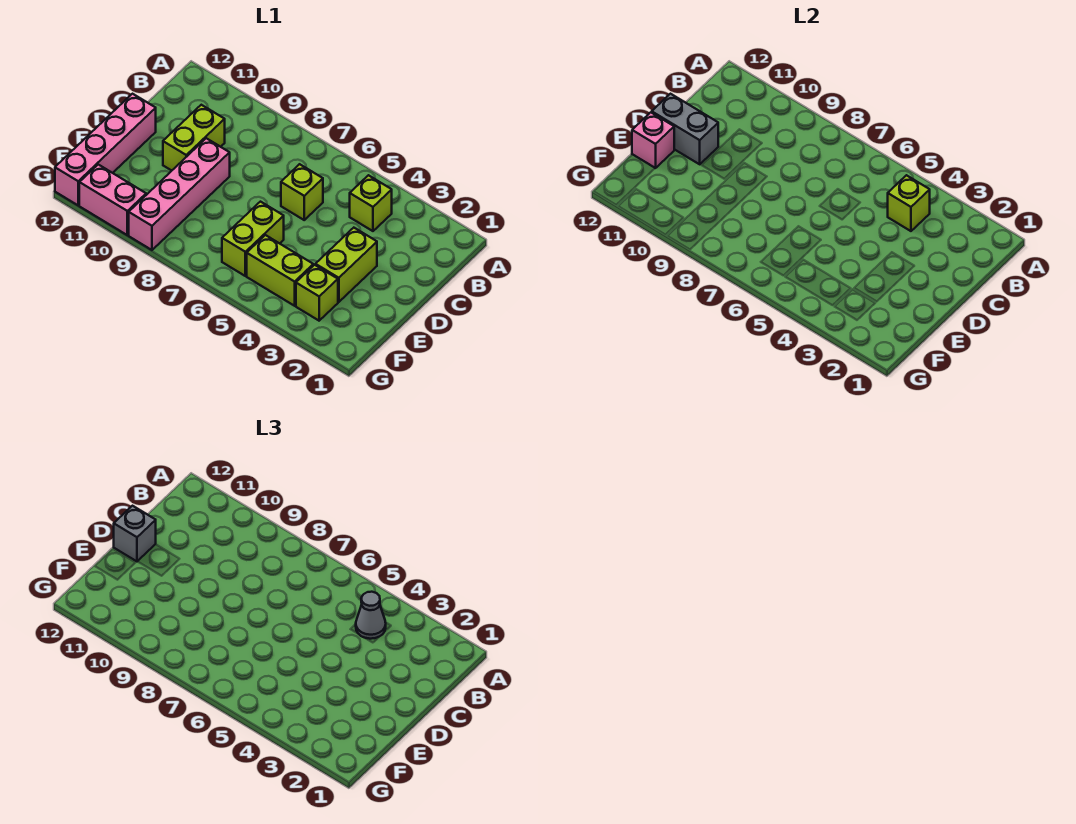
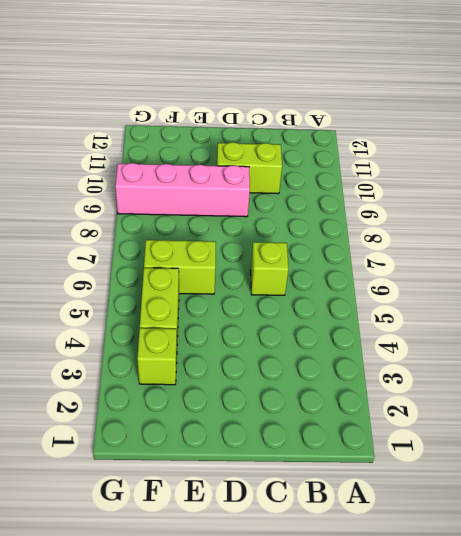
none -> lime brick B4 level 1
none -> lime brick D3:E3 level 1
none -> pink brick D12:G12 level 1

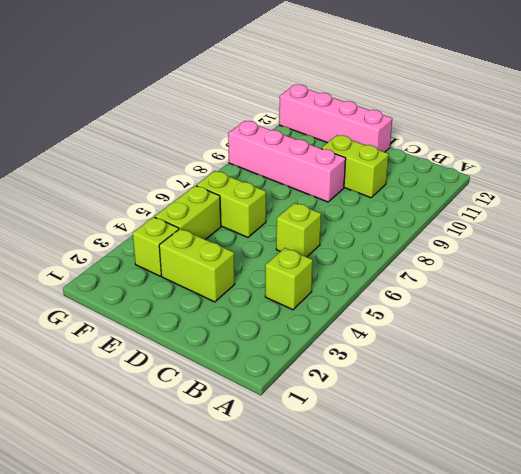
none -> pink brick G10:G11 level 1
none -> lime brick B4 level 2
none -> grey brick D11:D12 level 2

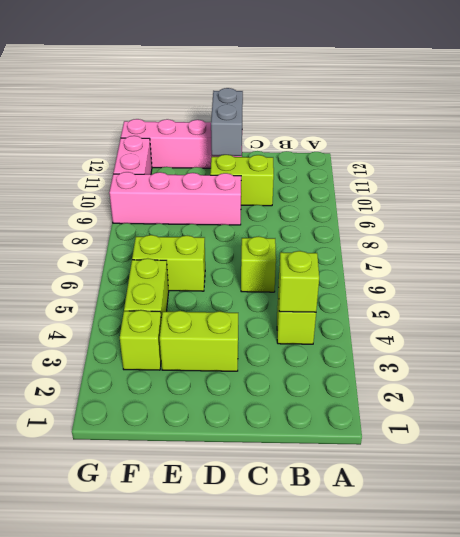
none -> pink brick E12 level 2
none -> grey cone B4 level 3
none -> grey brick D12 level 3

